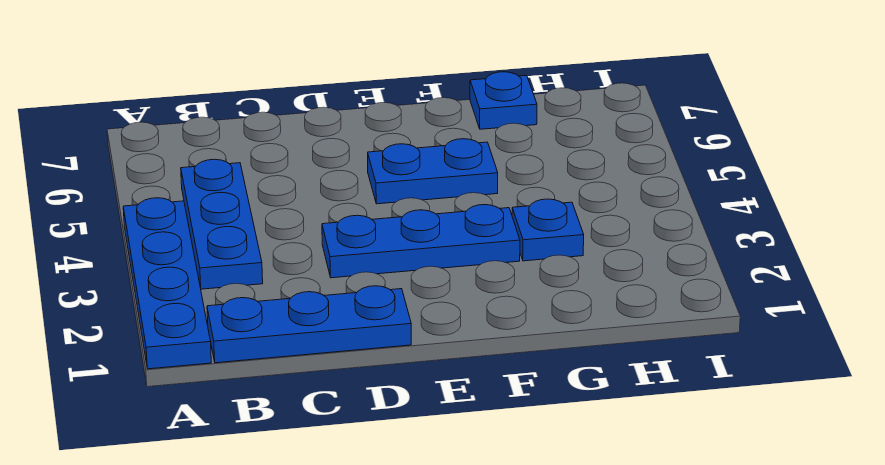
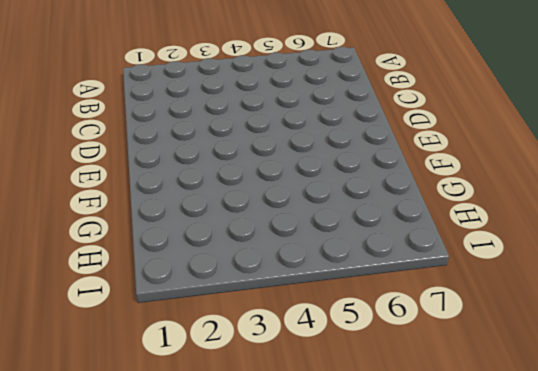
none -> blue plate A1:A4 level 1
none -> blue plate B1:D1 level 1

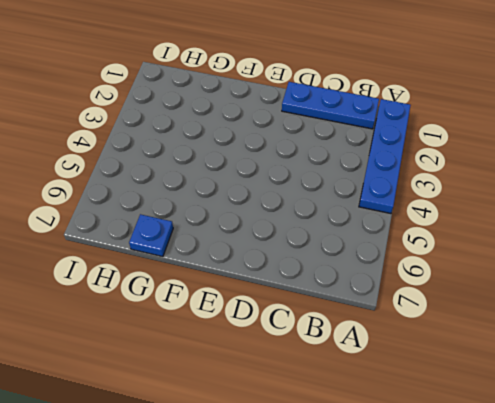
none -> blue plate B3:B5 level 1
none -> blue plate D3:F3 level 1

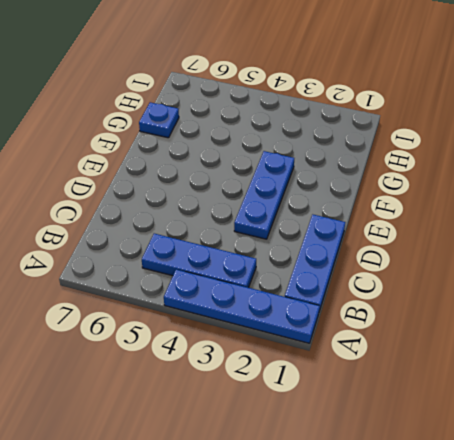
none -> blue plate E5:F5 level 1
none -> blue plate G3 level 1

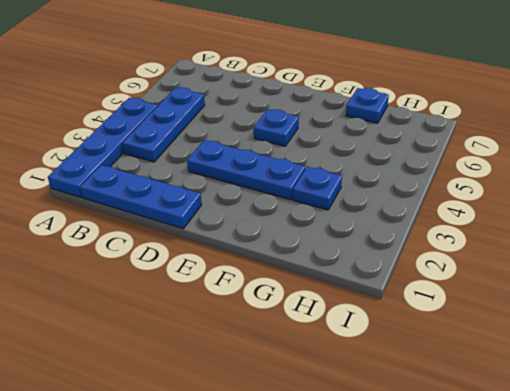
blue plate E5 level 1 -> blue plate E5:F5 level 1

